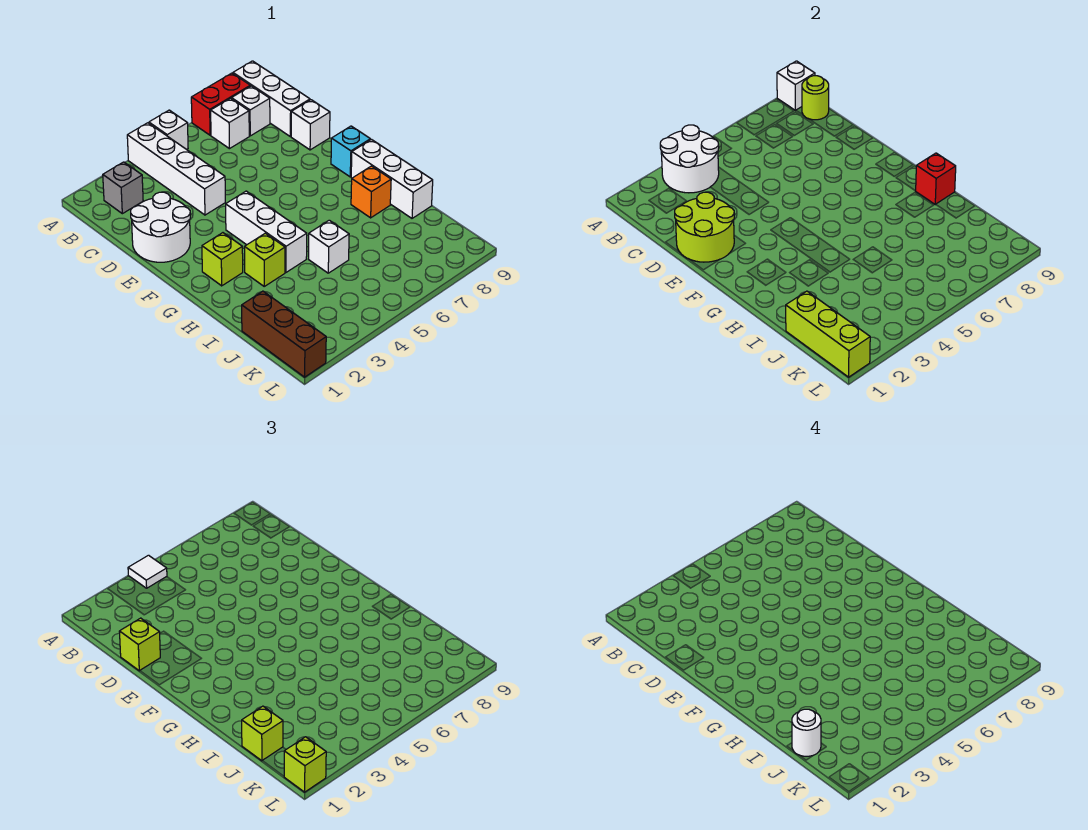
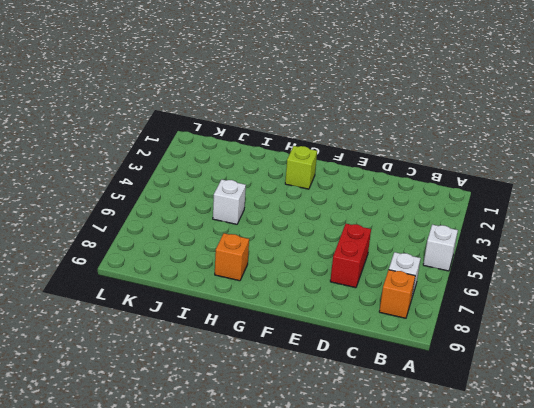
orange brick B8 level 1 -> white brick B8 level 1
red brick D6:D7 level 1 -> red brick A7:A8 level 1
none -> white brick A4:D4 level 1
none -> white brick A9:C9 level 1
none -> grey brick B2 level 1

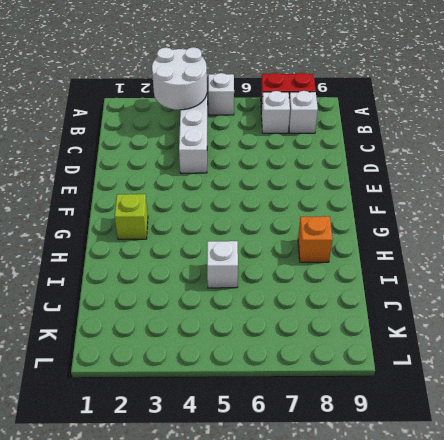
none -> white brick A9:C9 level 1
none -> grey brick B2 level 1
none -> white round brick D1:E2 level 1

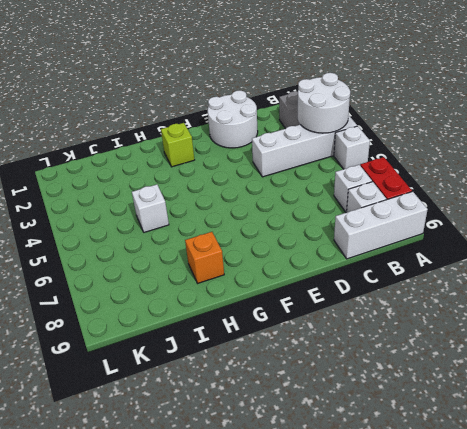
none -> white brick D9 level 1
none -> white brick F4:H4 level 1
none -> cyan brick F9 level 1

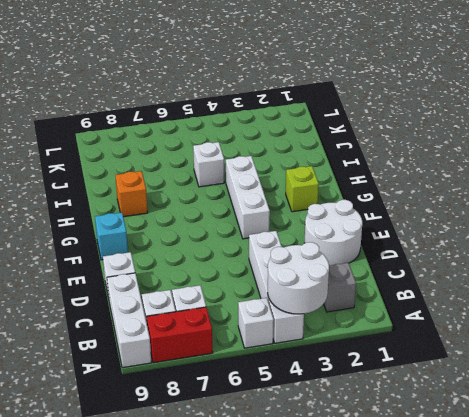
none -> white brick G9:I9 level 1
none -> lime brick H3 level 1
none -> brown brick J1:L1 level 1

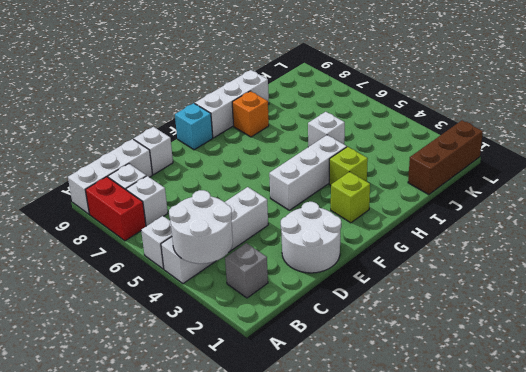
none -> white brick A9 level 2
none -> lime round brick B9 level 2
none -> lime round brick D1:E2 level 2

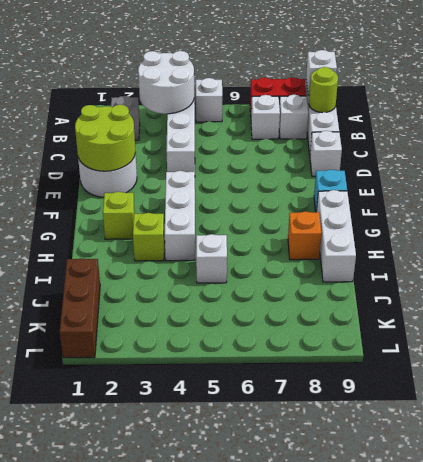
none -> red brick H9 level 2
none -> lime brick J1:L1 level 2
none -> white tile A4 level 3

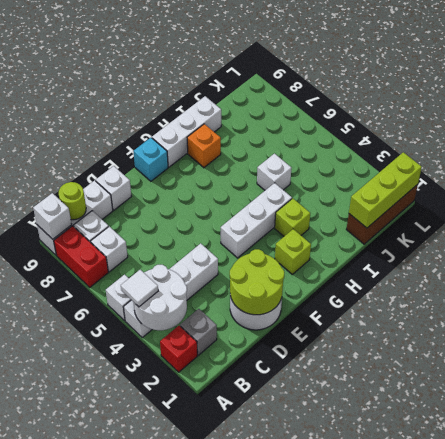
red brick A2 level 1 -> red brick H9 level 2
none -> lime brick D1 level 3
none -> lime brick J1 level 3
none -> lime brick L1 level 3

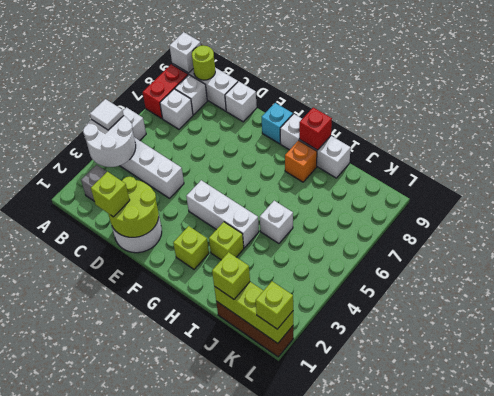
none -> white round brick J1 level 4

